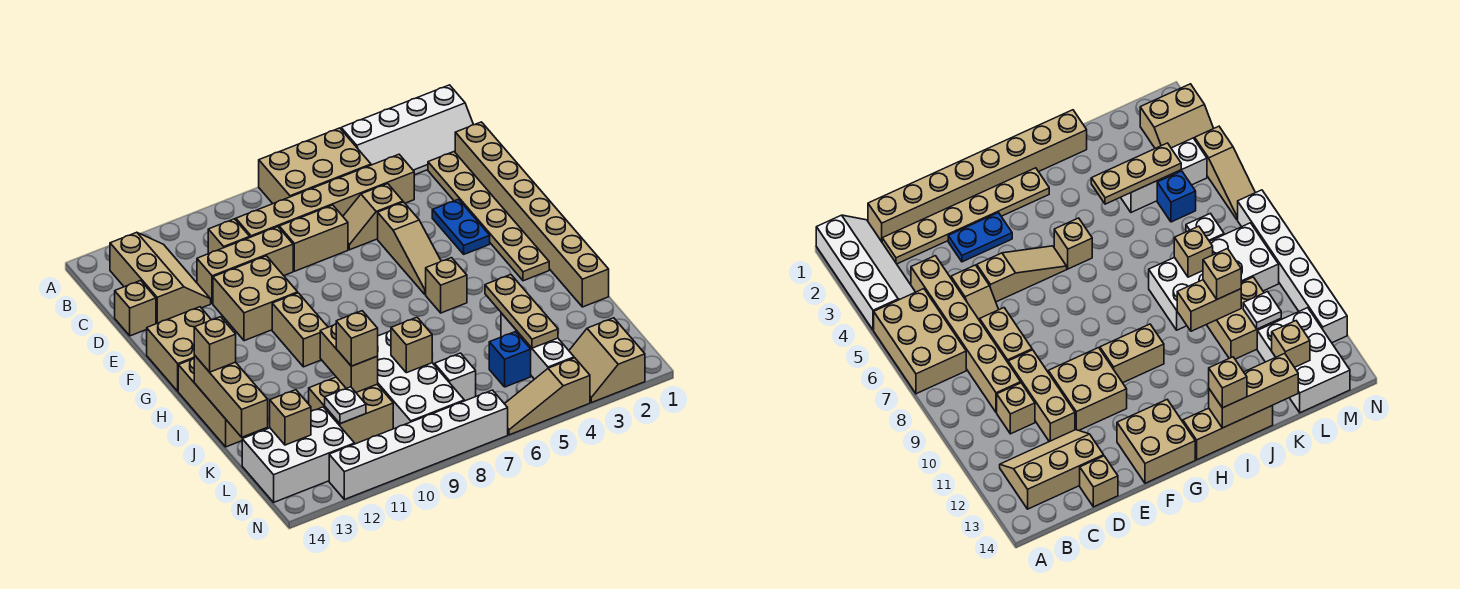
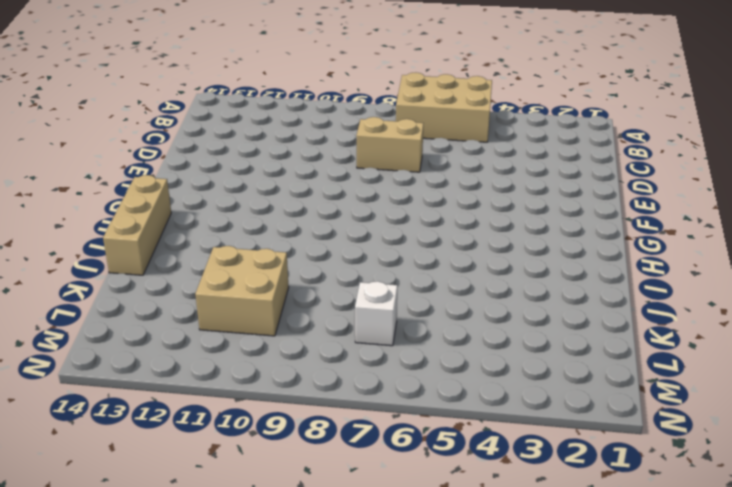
none -> white slope A1:B4 level 1 top A
none -> tan slope B12:D13 level 1 top 13
none -> tan brick C1:J1 level 1
none -> tan plate C2:H2 level 1

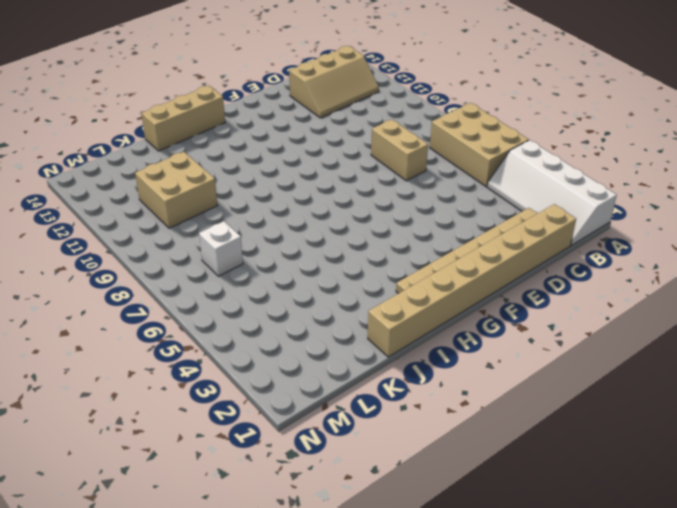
none -> tan brick C4:C9 level 1
none -> tan brick C10 level 1
none -> tan slope D5:D6 level 1 top 5
none -> tan brick D9:D11 level 1

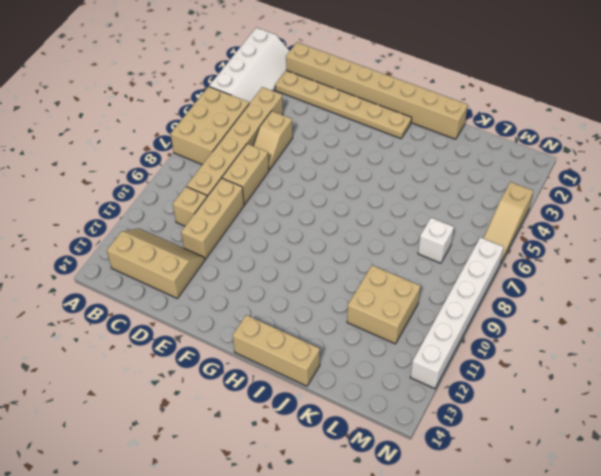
none -> tan brick D14 level 1
none -> blue plate E3:F3 level 1
none -> tan slope E5:G5 level 1 top E
none -> tan brick E10:F11 level 1

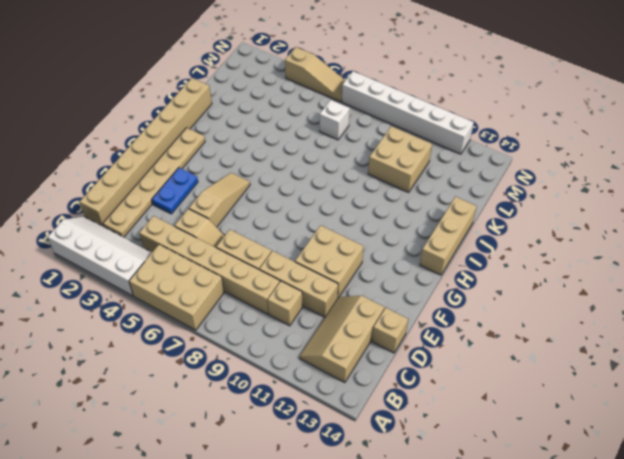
none -> tan brick F13:G14 level 1
none -> tan brick G10:H10 level 1
none -> tan brick H5 level 1
none -> white brick J8:M9 level 1

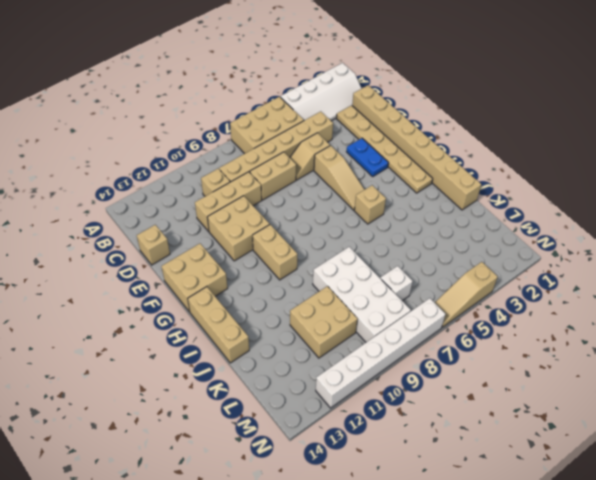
none -> tan slope B12:D13 level 1 top 13
none -> white brick K4:M4 level 1
none -> blue brick L5 level 1
none -> white brick L12:M14 level 1

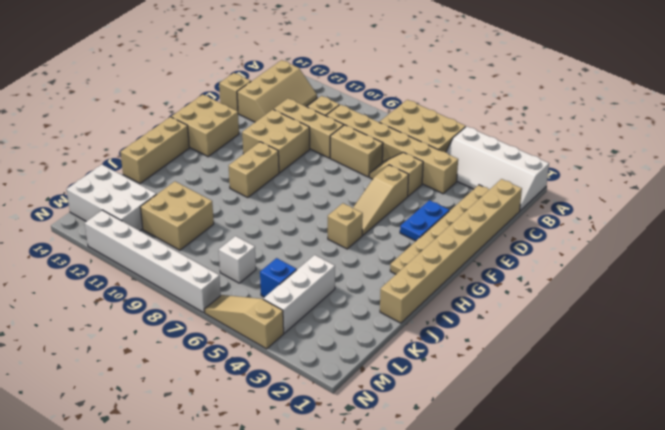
none -> white brick J8:M9 level 1
none -> tan slope M2:N3 level 1 top 2
none -> tan brick I14:K14 level 2
none -> tan plate J4:L4 level 2

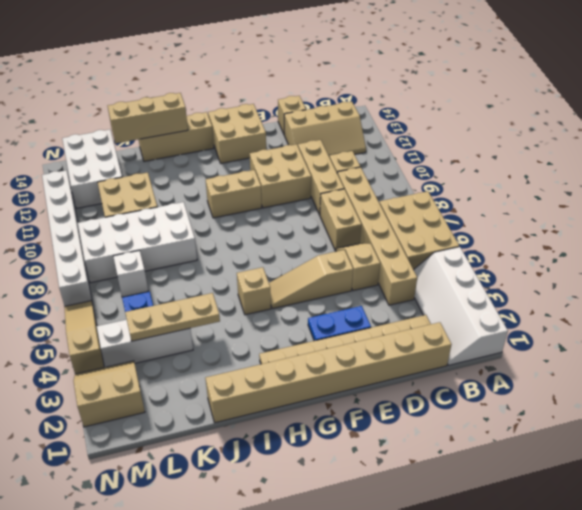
none -> tan brick J10:K10 level 2
none -> tan brick K8 level 2
none -> white plate L11 level 2
none -> tan brick L13 level 2

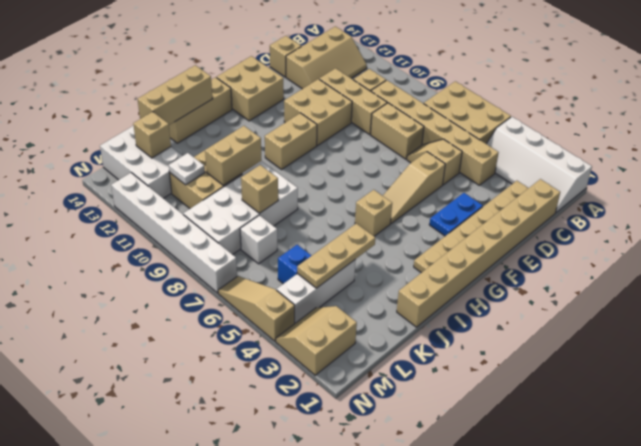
none -> tan brick I14 level 3
none -> tan brick K10 level 3

